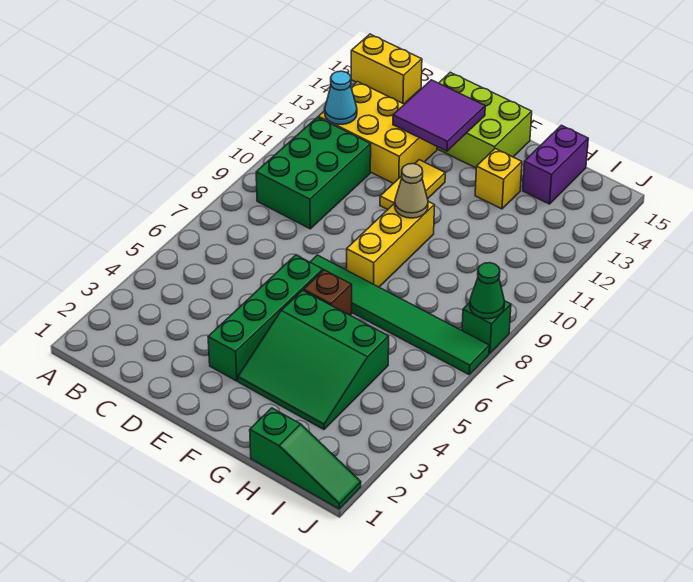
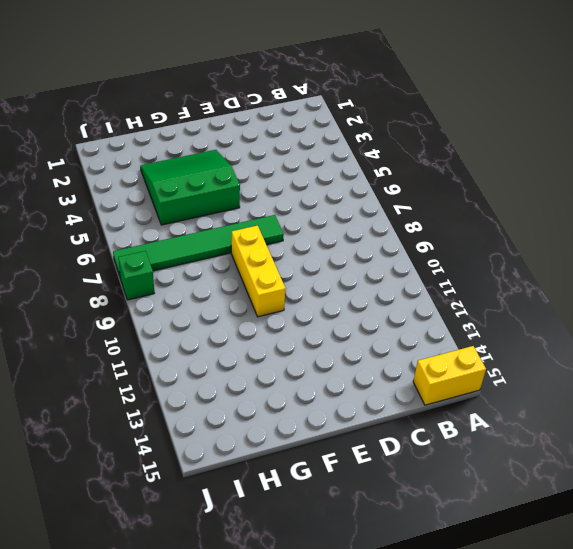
none -> green brick B9:C11 level 1
none -> yellow brick B12:D13 level 1
none -> lime brick D14:F15 level 1

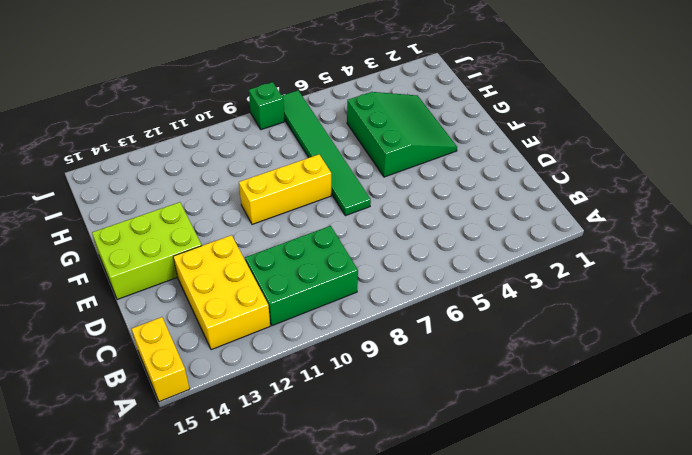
lime brick E13:F15 level 1 -> lime brick D14:F15 level 1
none -> green brick E3:E6 level 1
none -> yellow tile E11:E12 level 1
none -> brown brick F6 level 1

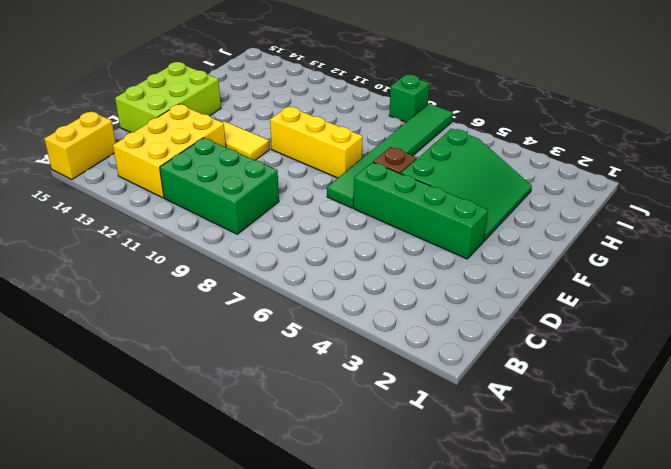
none -> yellow brick G13 level 1
none -> green slope H1:J1 level 1 top H
none -> purple brick H14:H15 level 1

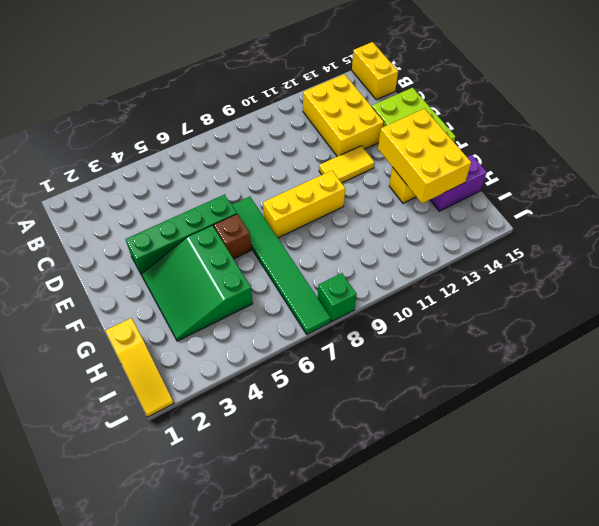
yellow brick F13:H14 level 2 -> none
yellow slope H1:J1 level 1 top H -> green slope H1:J1 level 1 top H
none -> green brick B9:C11 level 1
none -> cyan cone B12 level 2
none -> purple tile D13:E14 level 2

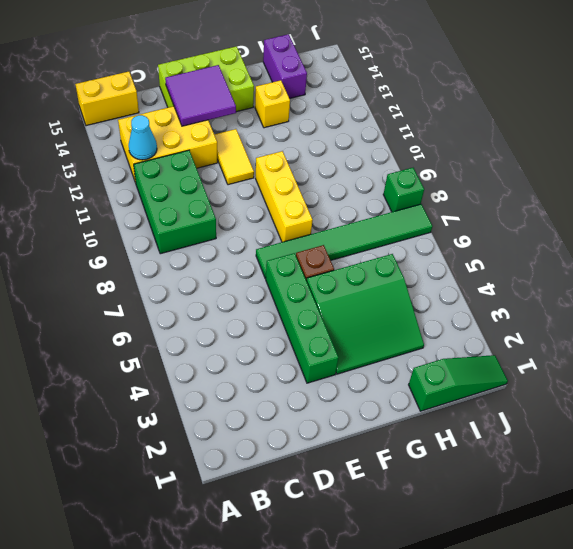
none -> tan cone F10 level 2
none -> green cone J8 level 2

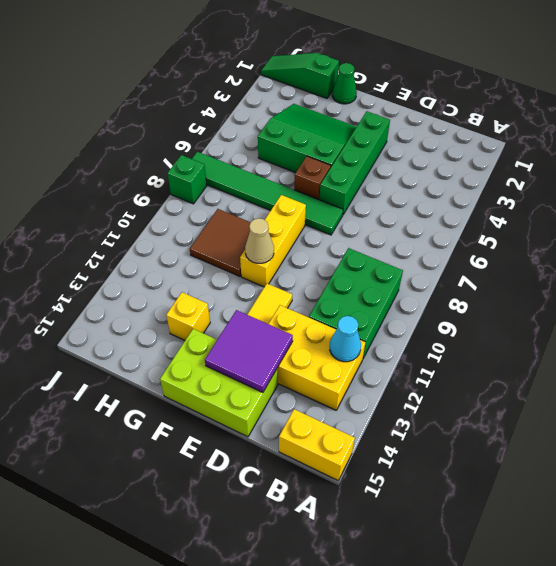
green cone G1 level 1 -> green cone J8 level 2
brown tile G9:H10 level 1 -> none
none -> purple brick H14:H15 level 1

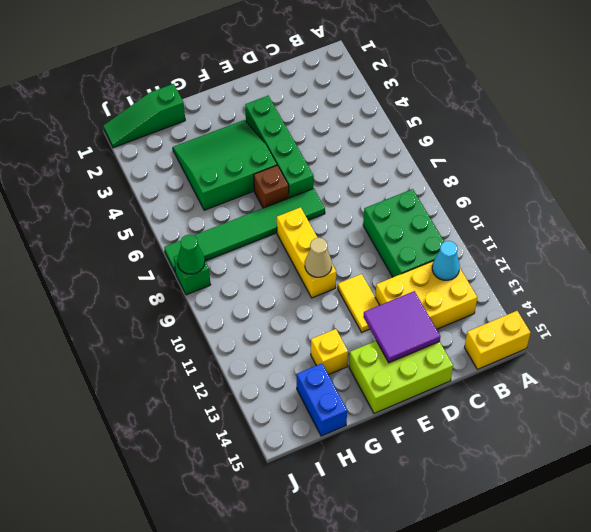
blue brick H14:H15 level 1 -> purple brick H14:H15 level 1

